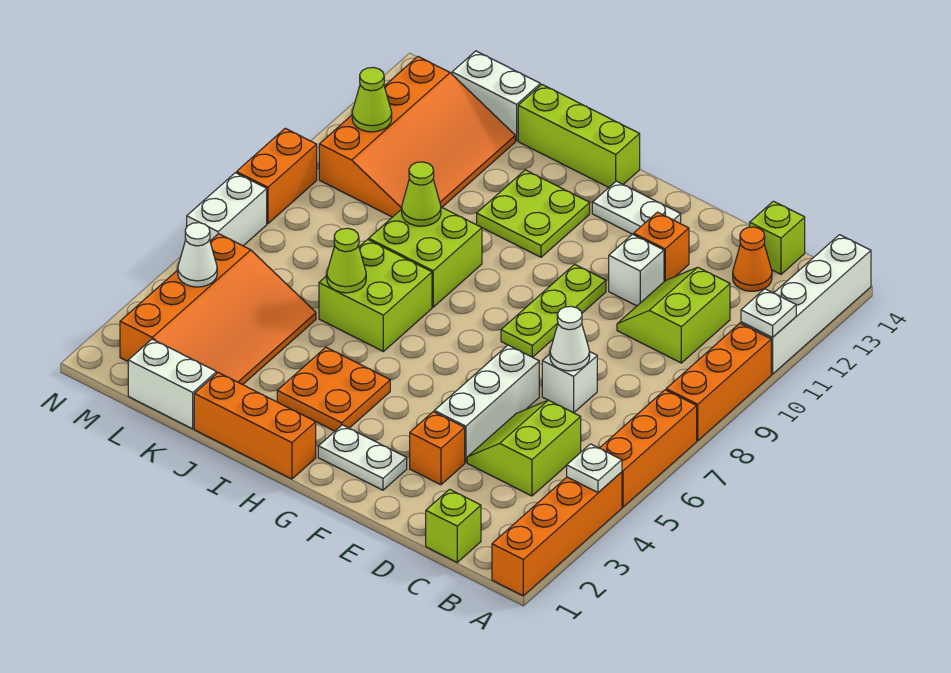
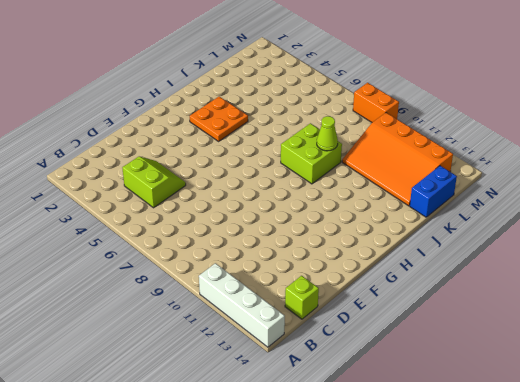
blue brick K14:L14 level 1 -> white brick K14:L14 level 1
none -> orange brick A1:A4 level 1
none -> orange brick A5:A7 level 1
none -> orange brick A8:A10 level 1
none -> lime brick C1 level 1

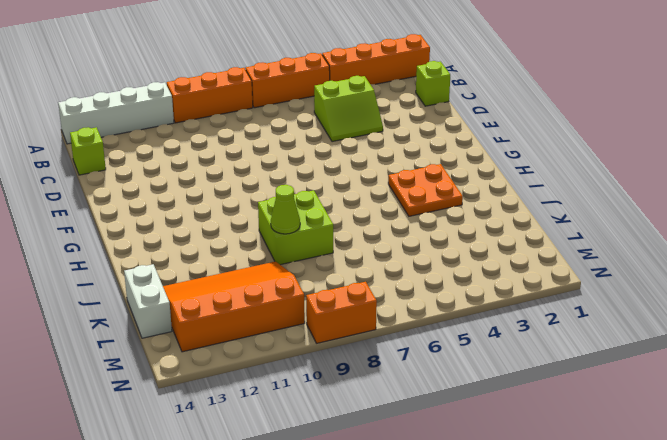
none -> lime slope C10:D11 level 1 top C
none -> orange cone C13 level 1
none -> white brick D7 level 1
none -> orange brick E3 level 1

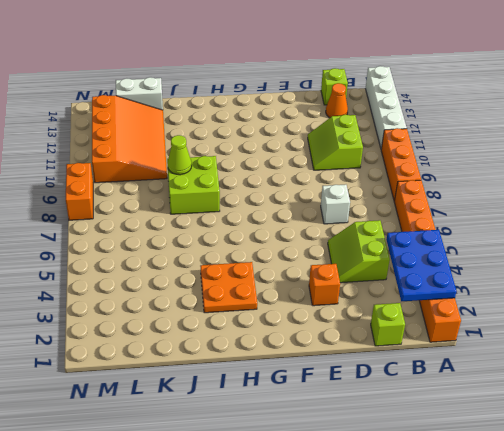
blue plate A2:B4 level 2 -> white plate A4 level 2
none -> white brick E4:E6 level 1
none -> white brick E11 level 1
none -> orange brick E12 level 1
none -> white plate F2:G2 level 1

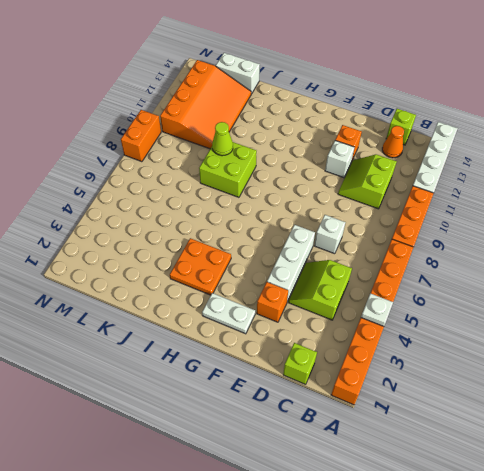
none -> lime plate F8:F10 level 1
none -> white plate F13:G13 level 1
none -> orange brick H1:J1 level 1
none -> lime plate H11:I12 level 1

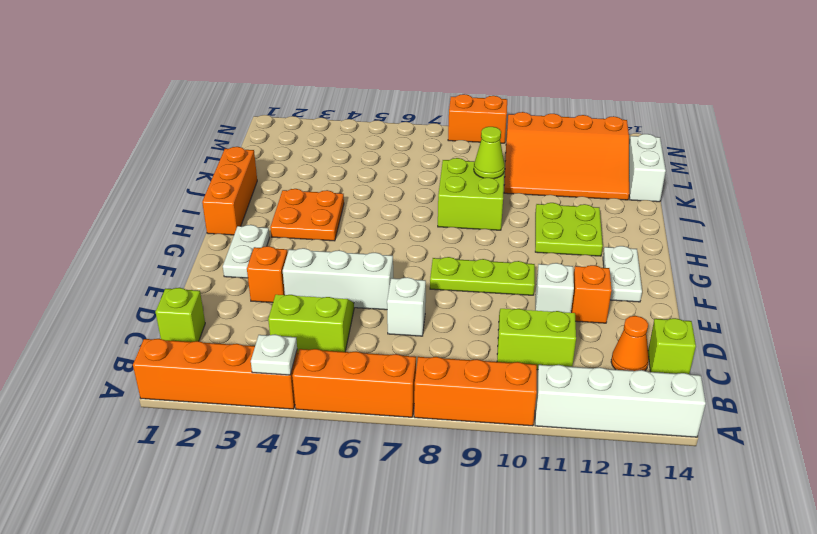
none -> lime brick H14:J14 level 1
none -> lime brick I6:J7 level 1
none -> white brick K1:L1 level 1
none -> orange slope K2:M5 level 1 top M

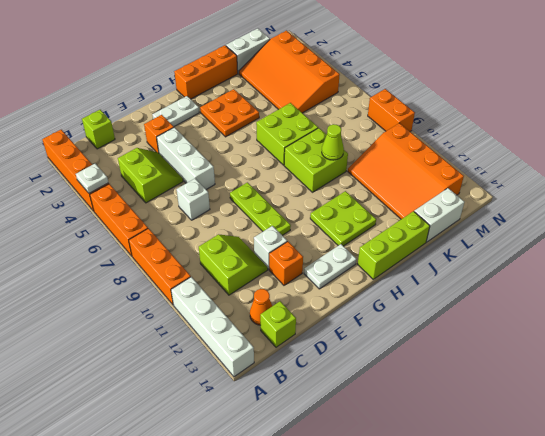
none -> white brick N6:N7 level 1
none -> white plate A11 level 2
none -> white cone D7 level 2
none -> lime cone J6 level 2

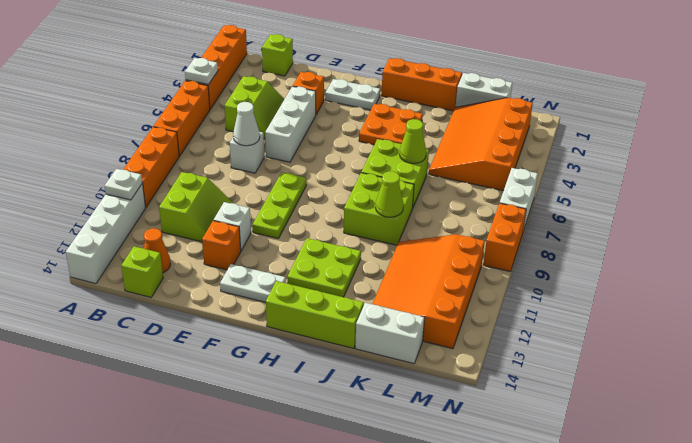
none -> white cone M4 level 2
none -> lime cone M11 level 2

